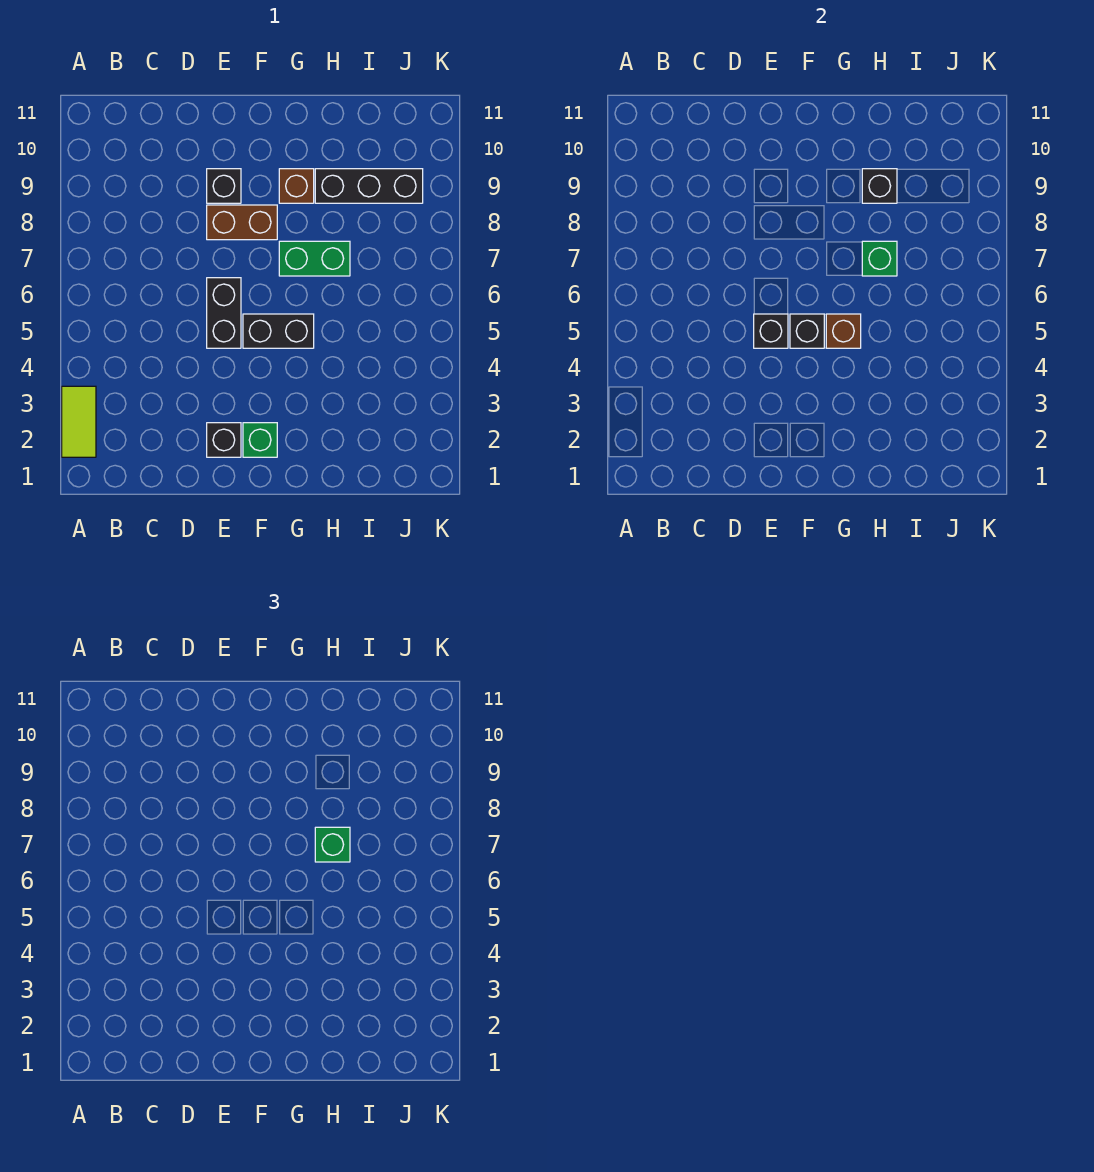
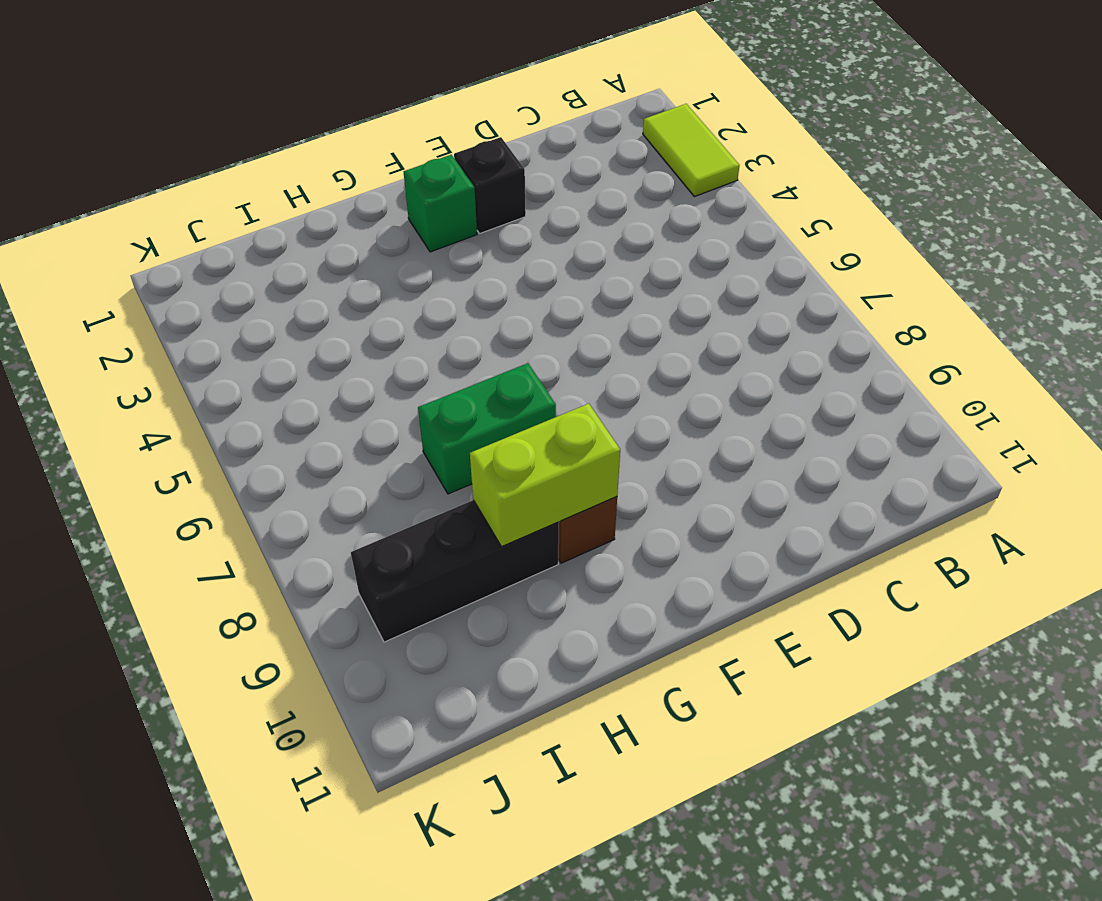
lime brick G9:H9 level 2 -> black brick H9 level 2
none -> black brick E5:E6 level 1
none -> brown brick E8:F8 level 1
none -> black brick E9 level 1

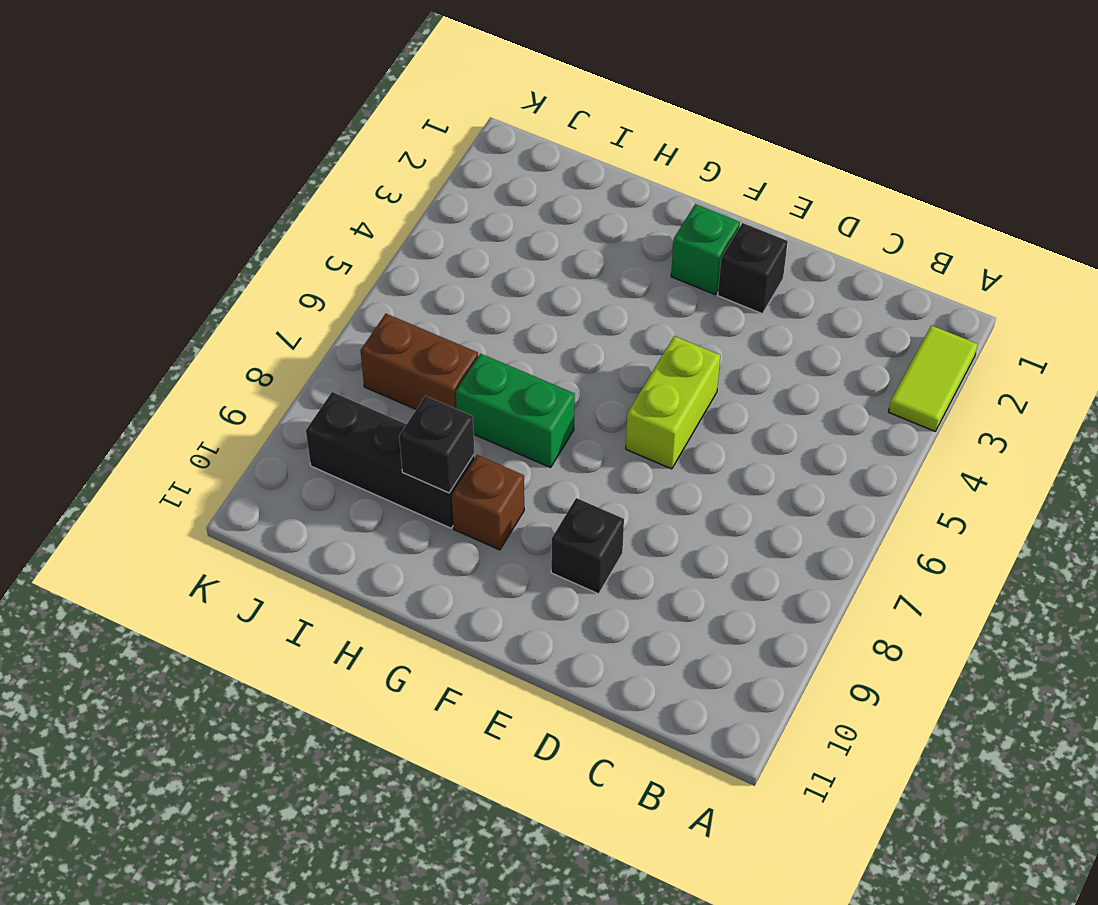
lime brick E5:E6 level 1 -> black brick E5:E6 level 1
brown brick I7:J7 level 1 -> brown brick E8:F8 level 1
none -> black brick F5:G5 level 1
none -> black brick E5 level 2
none -> black brick F5 level 2

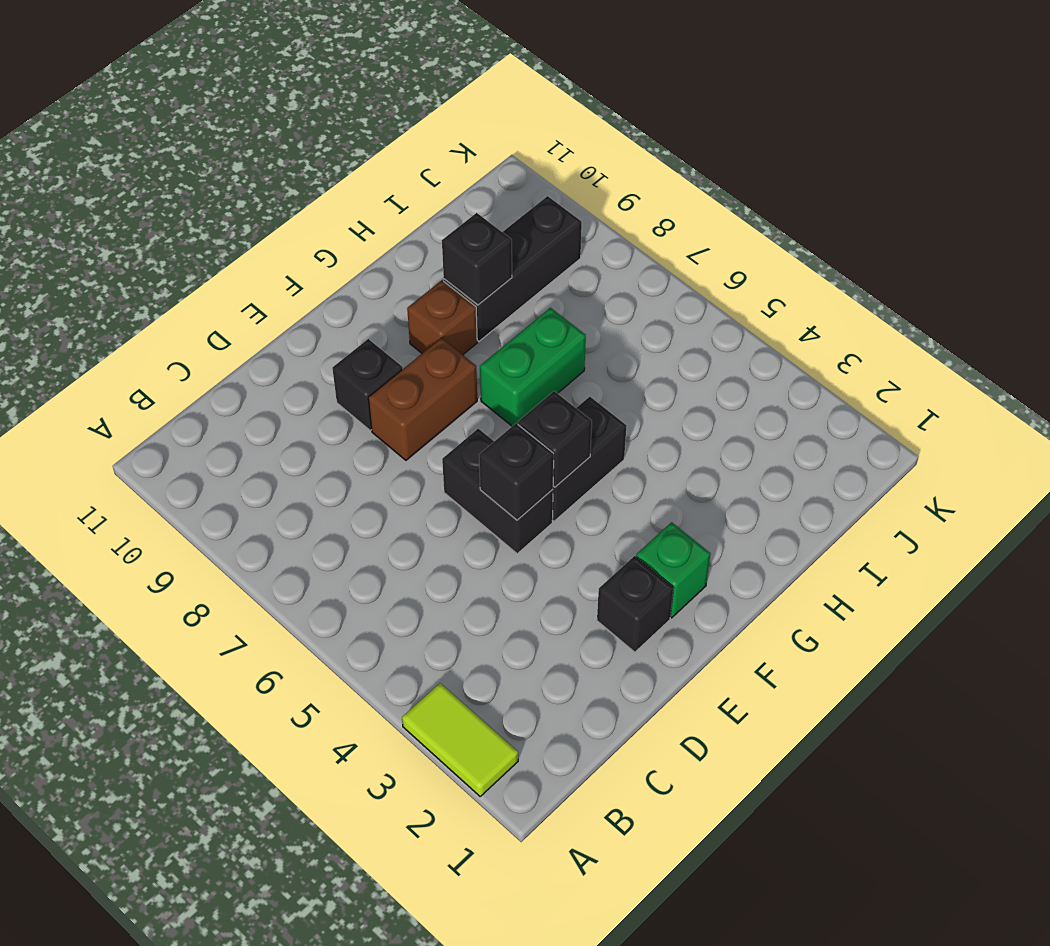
none -> brown brick G5 level 2
none -> green brick H7 level 2
none -> green brick H7 level 3

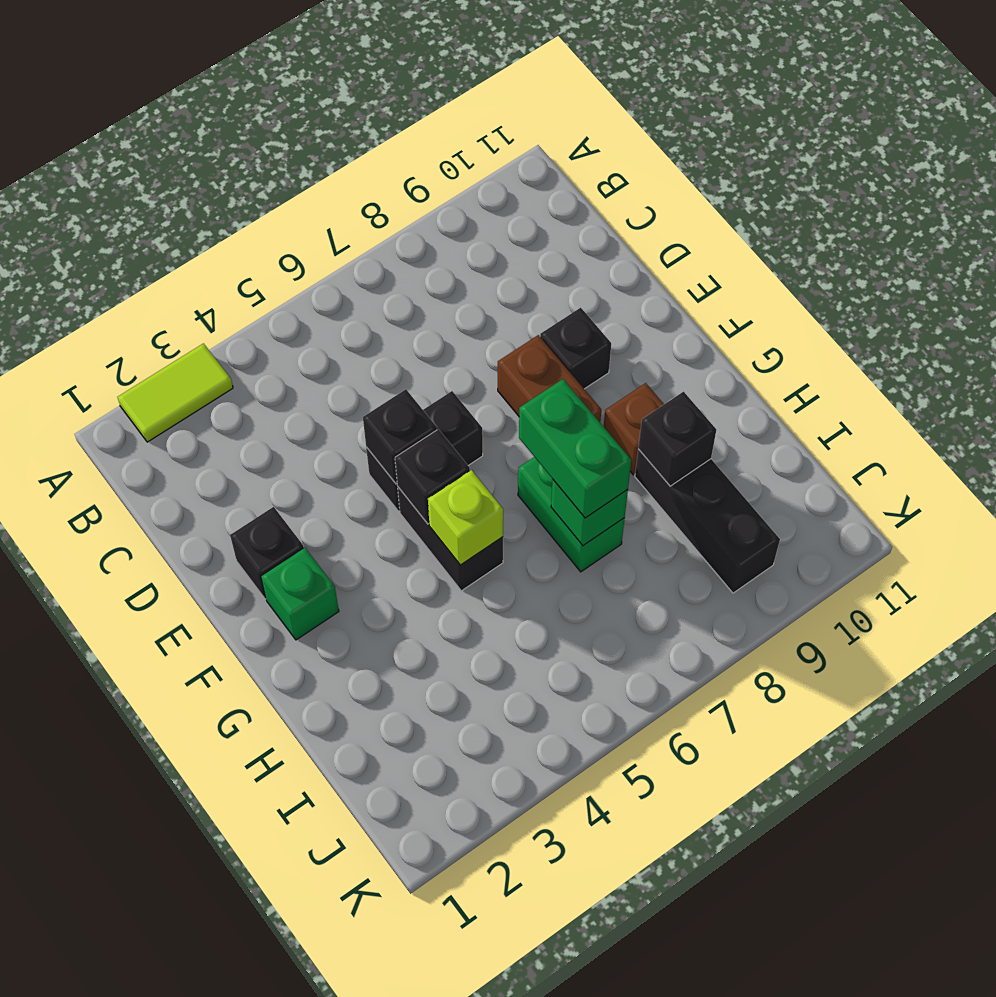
lime brick G5 level 2 -> brown brick G5 level 2
green brick G7:H7 level 3 -> green brick H7 level 3

